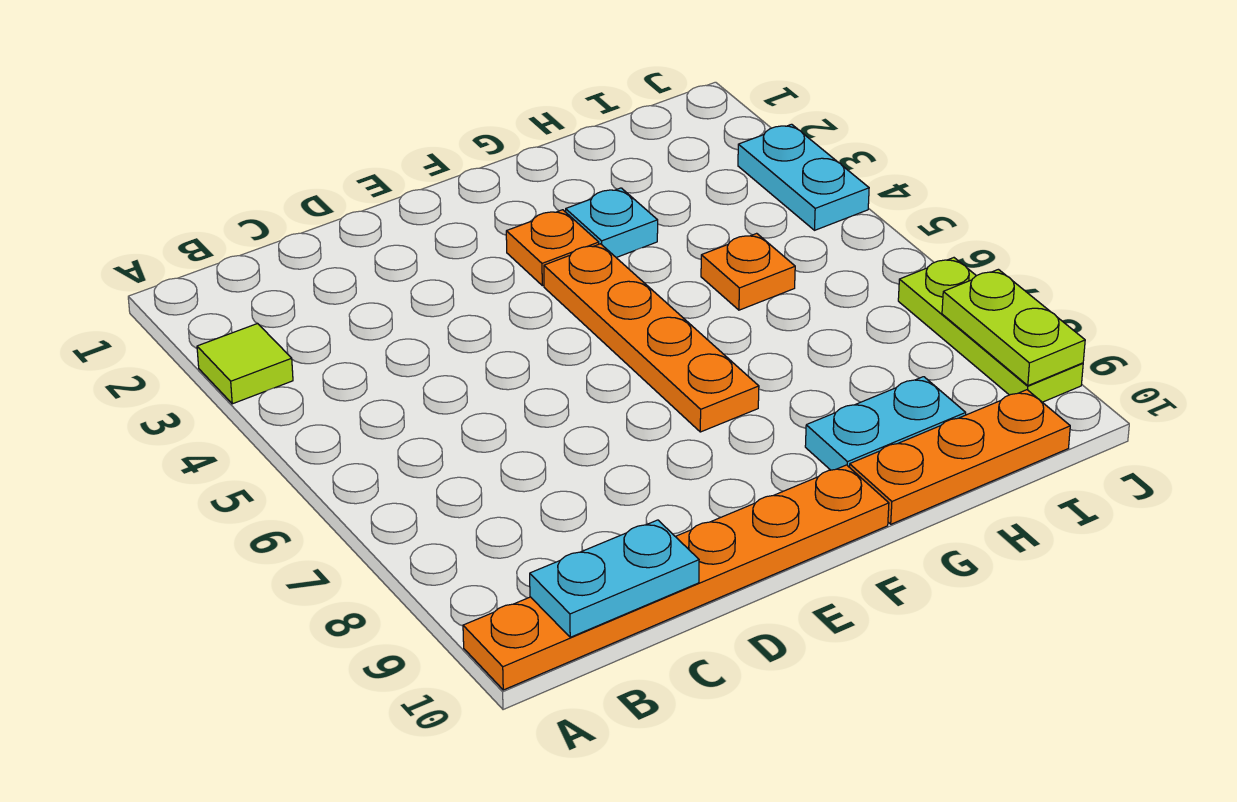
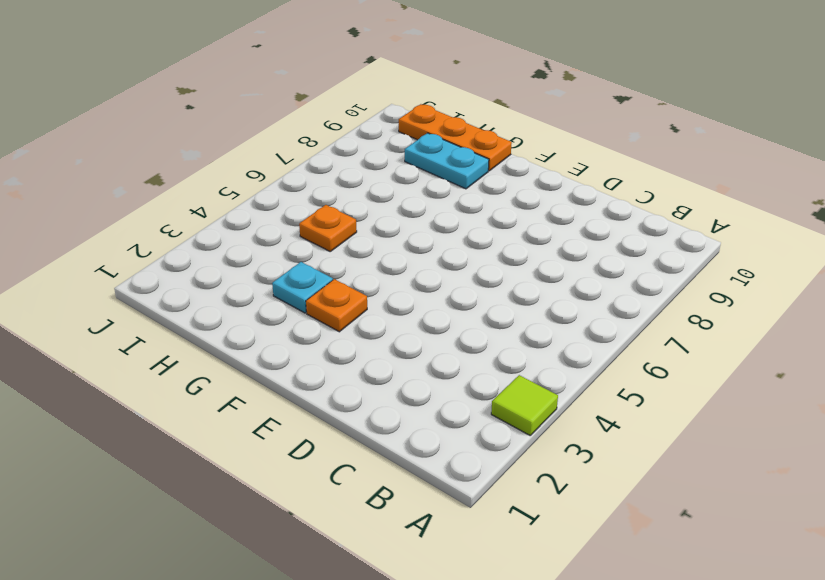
none -> orange plate A10:F10 level 1
none -> orange plate F4:F7 level 1
none -> cyan plate J3:J4 level 1

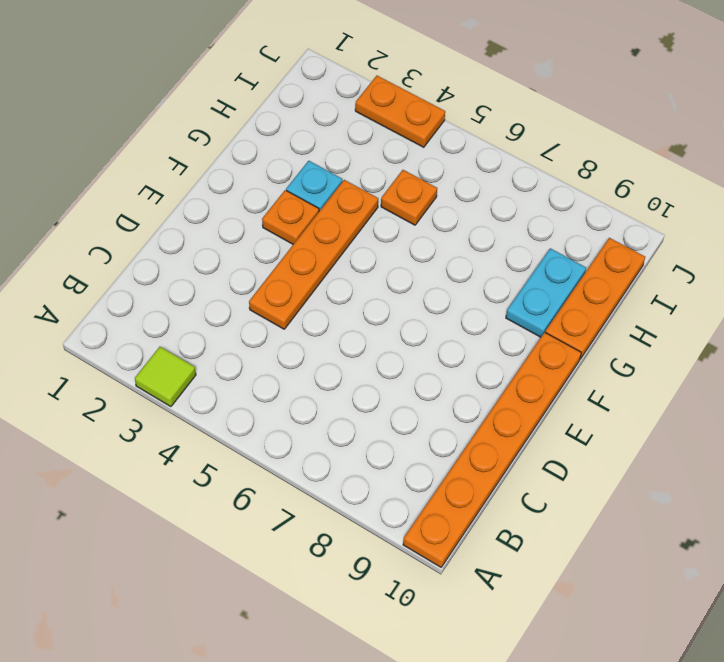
orange plate D4:G4 level 1 -> orange plate F4:F7 level 1
orange plate J3:J4 level 1 -> cyan plate J3:J4 level 1
none -> lime plate J7:J9 level 1
none -> cyan plate B10:C10 level 2
none -> lime plate J8:J9 level 2

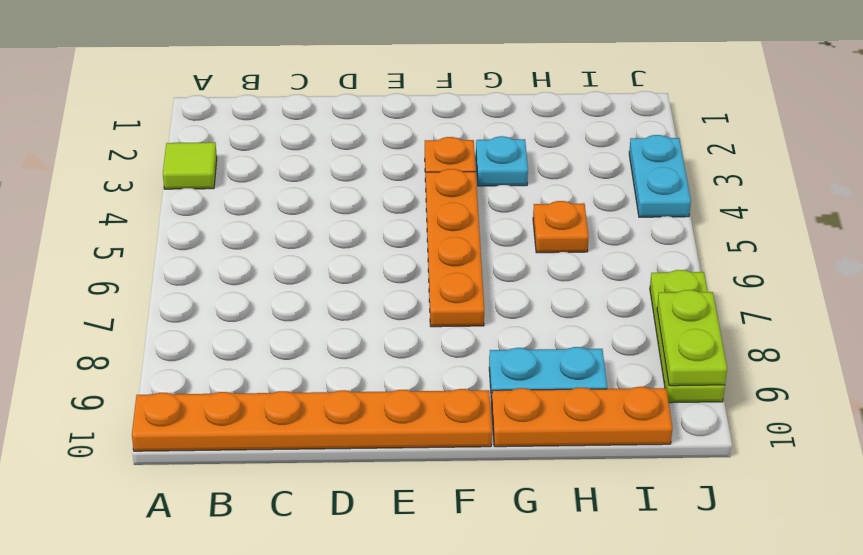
none -> cyan plate B10:C10 level 2

